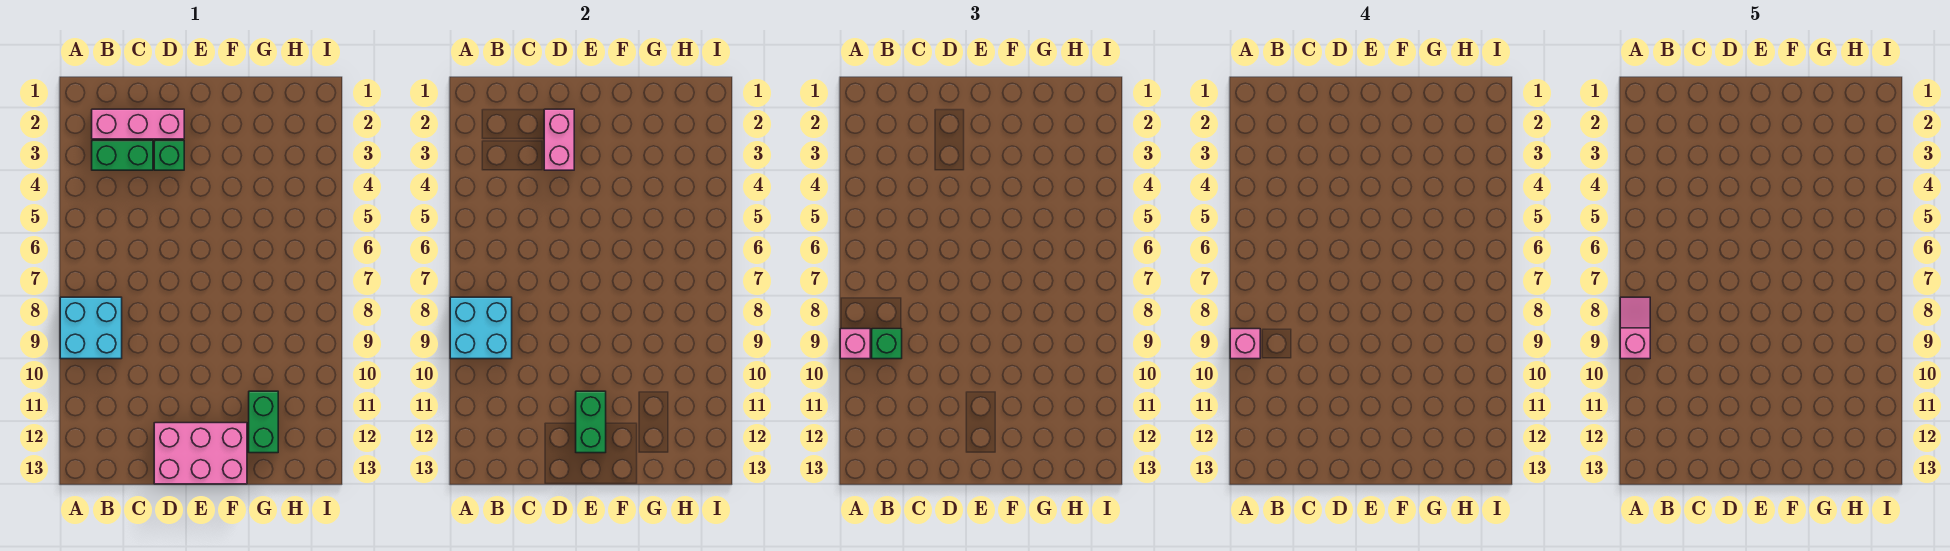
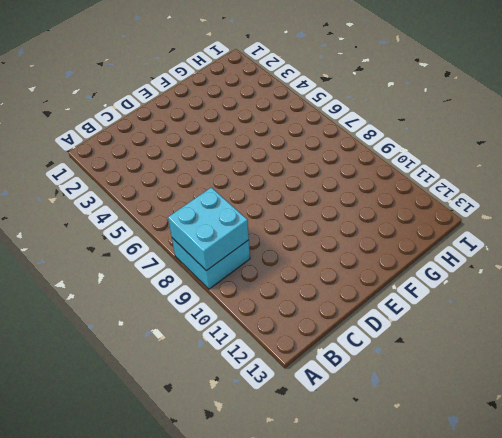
none -> pink brick B2:D2 level 1
none -> green brick B3:C3 level 1
none -> green brick D3 level 1

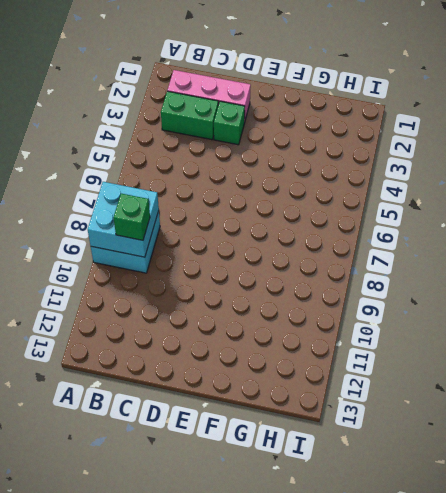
none -> pink brick D12:F13 level 1
none -> green brick G11:G12 level 1
none -> pink brick D2:D3 level 2

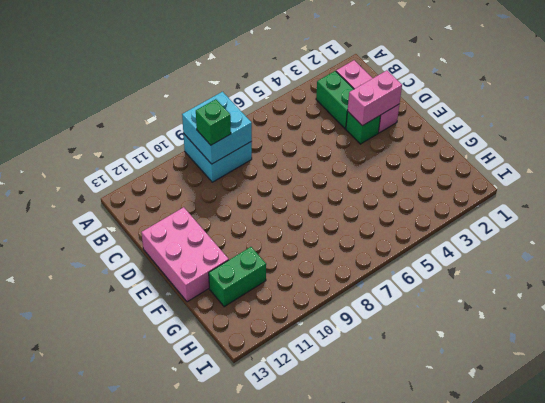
none -> green brick E11:E12 level 2
none -> pink brick A9 level 3
none -> pink brick A9 level 4

